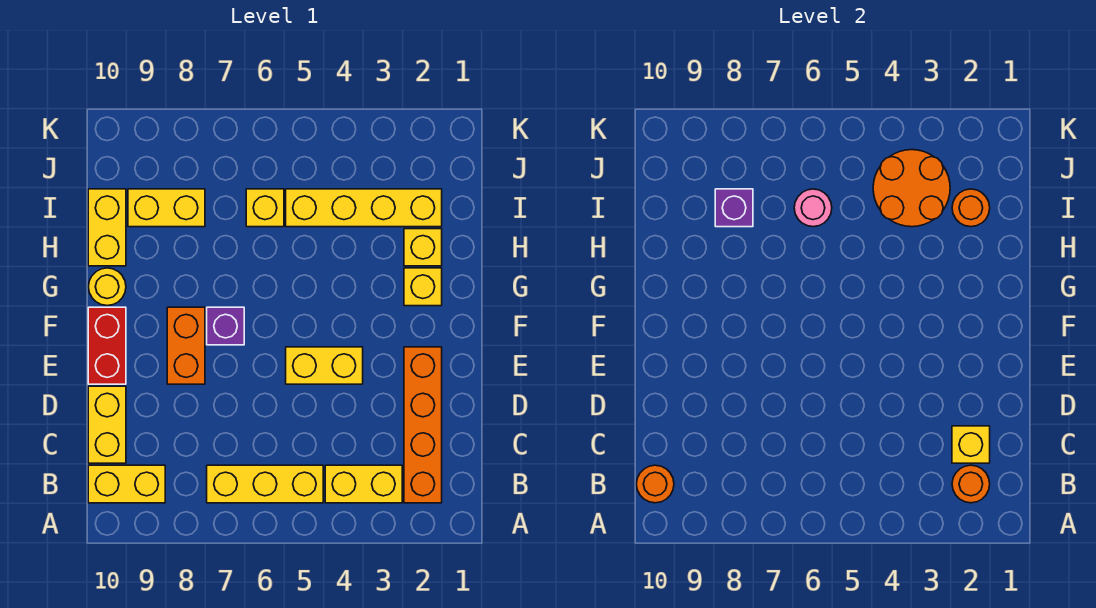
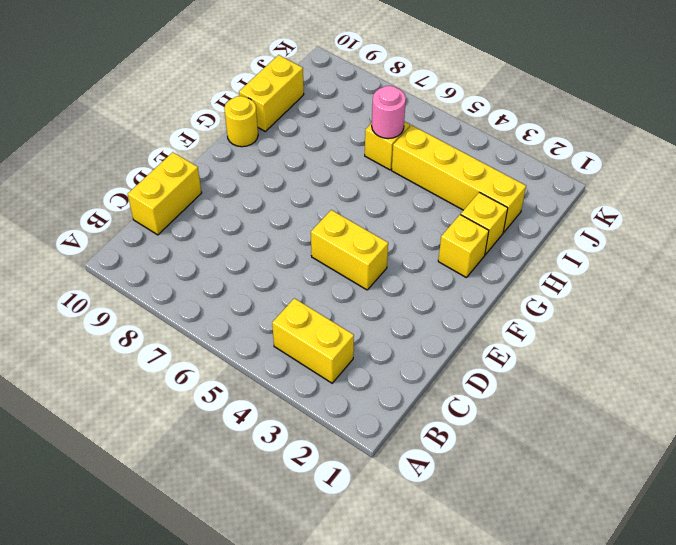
none -> orange brick B2:E2 level 1
none -> yellow brick B5:B7 level 1
none -> yellow brick B9:B10 level 1

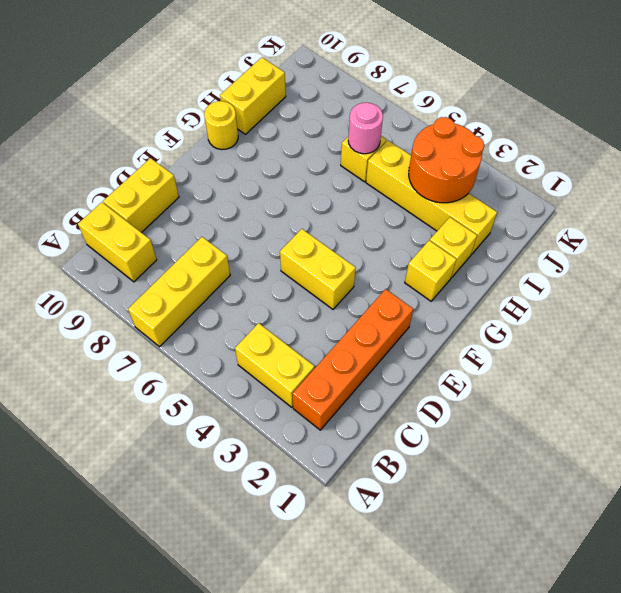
yellow brick A7:C7 level 1 -> yellow brick B5:B7 level 1
none -> orange brick E8:F8 level 1
none -> red brick E10:F10 level 1
none -> purple brick F7 level 1

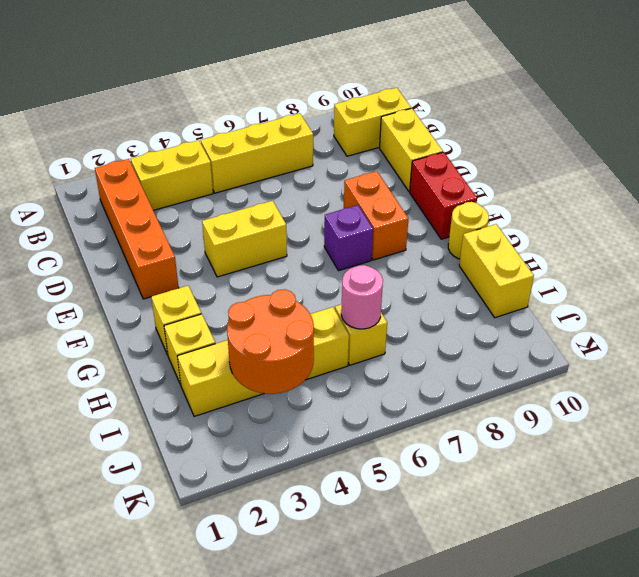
none -> yellow brick I8:I9 level 1
none -> orange round brick B2 level 2
none -> orange round brick B10 level 2

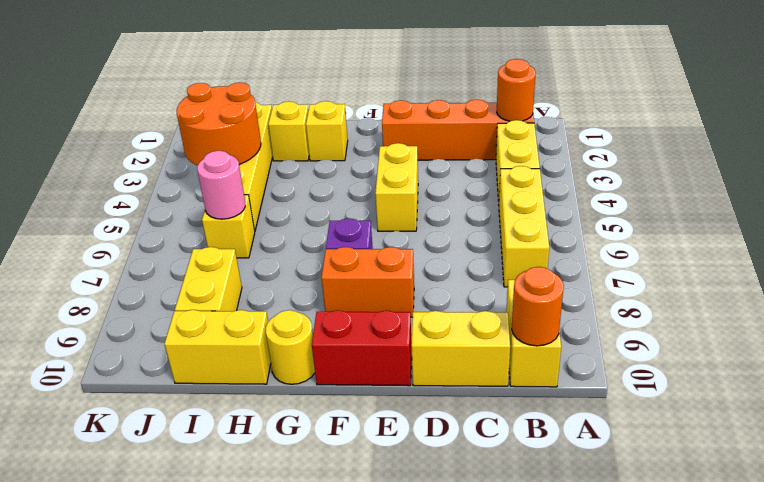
none -> yellow brick C2 level 2
none -> orange round brick I2 level 2
none -> purple brick I8 level 2

